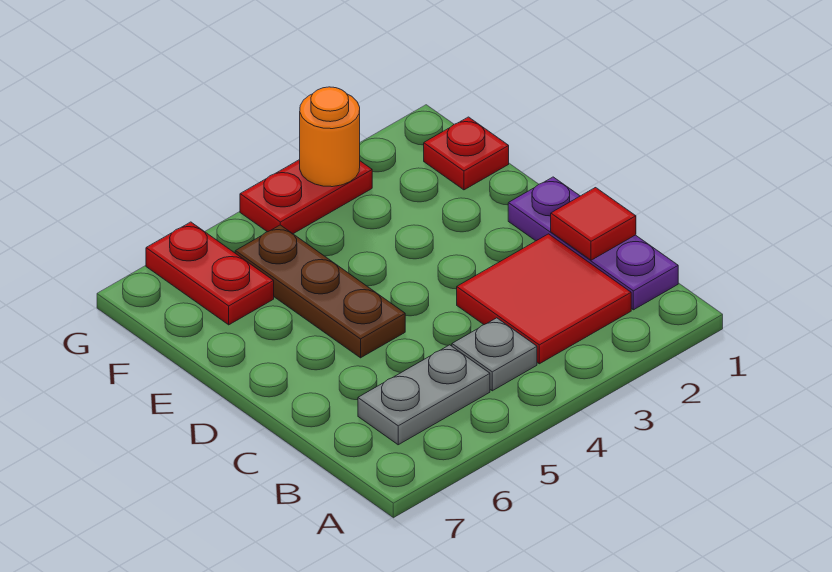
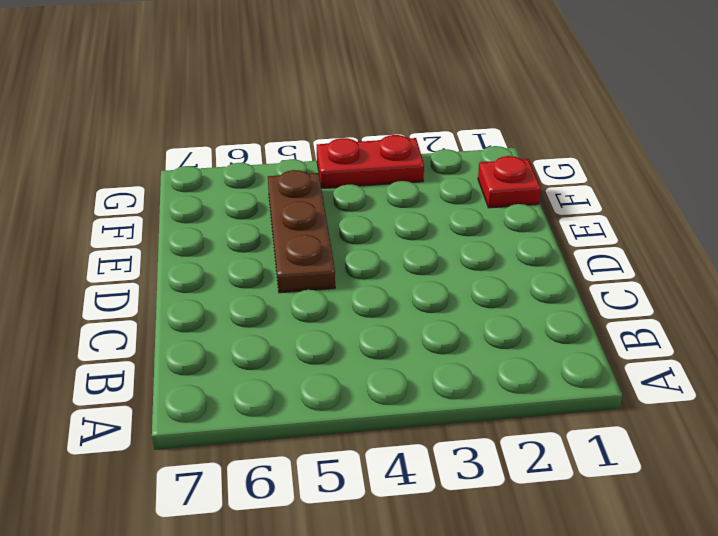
none -> purple plate B1:D1 level 1
none -> red tile B2:C3 level 1

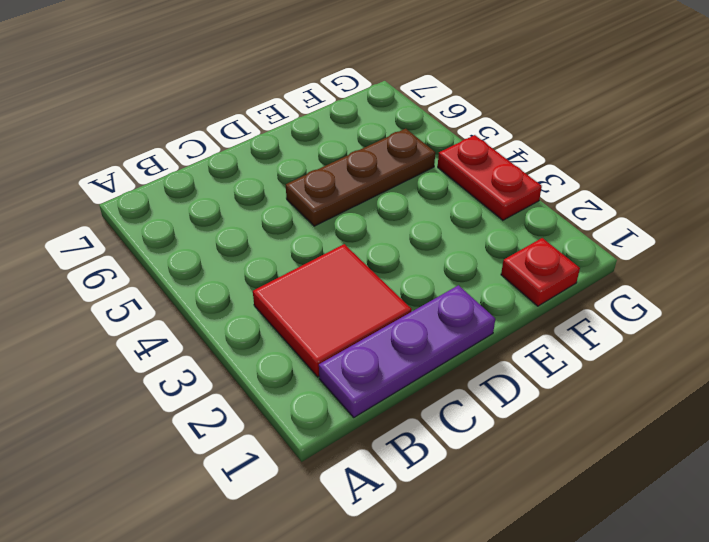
none -> grey plate B4 level 1
none -> grey plate B5:B6 level 1

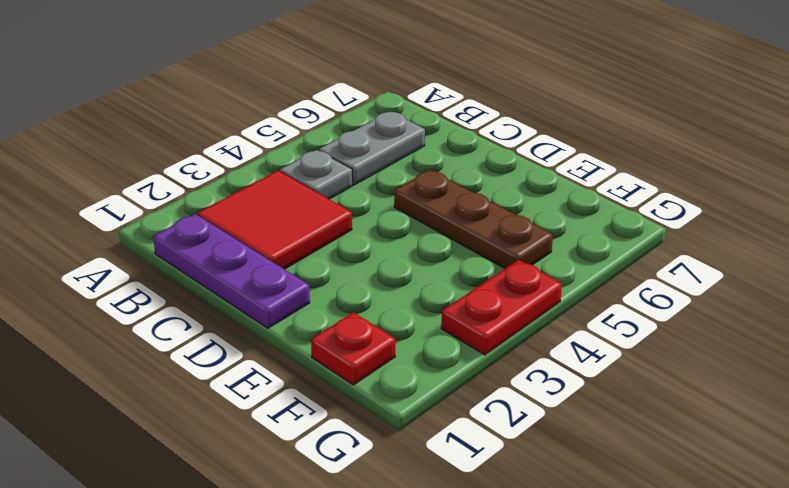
none -> red plate F6:G6 level 1
none -> red tile C1 level 2

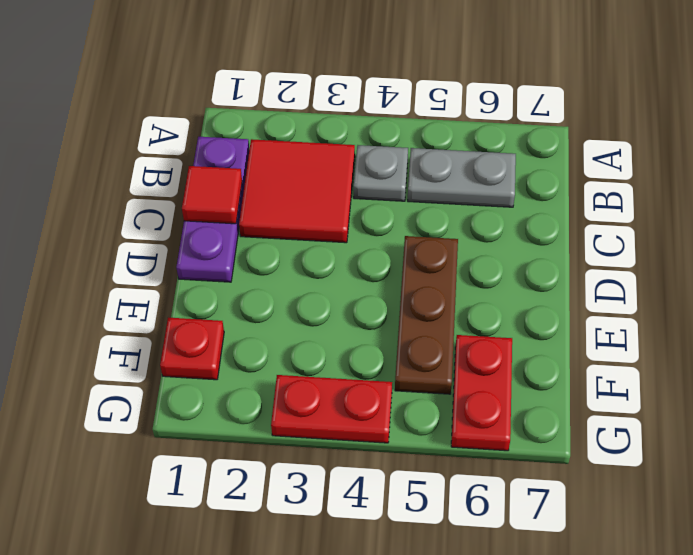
none -> orange round brick G3 level 2

